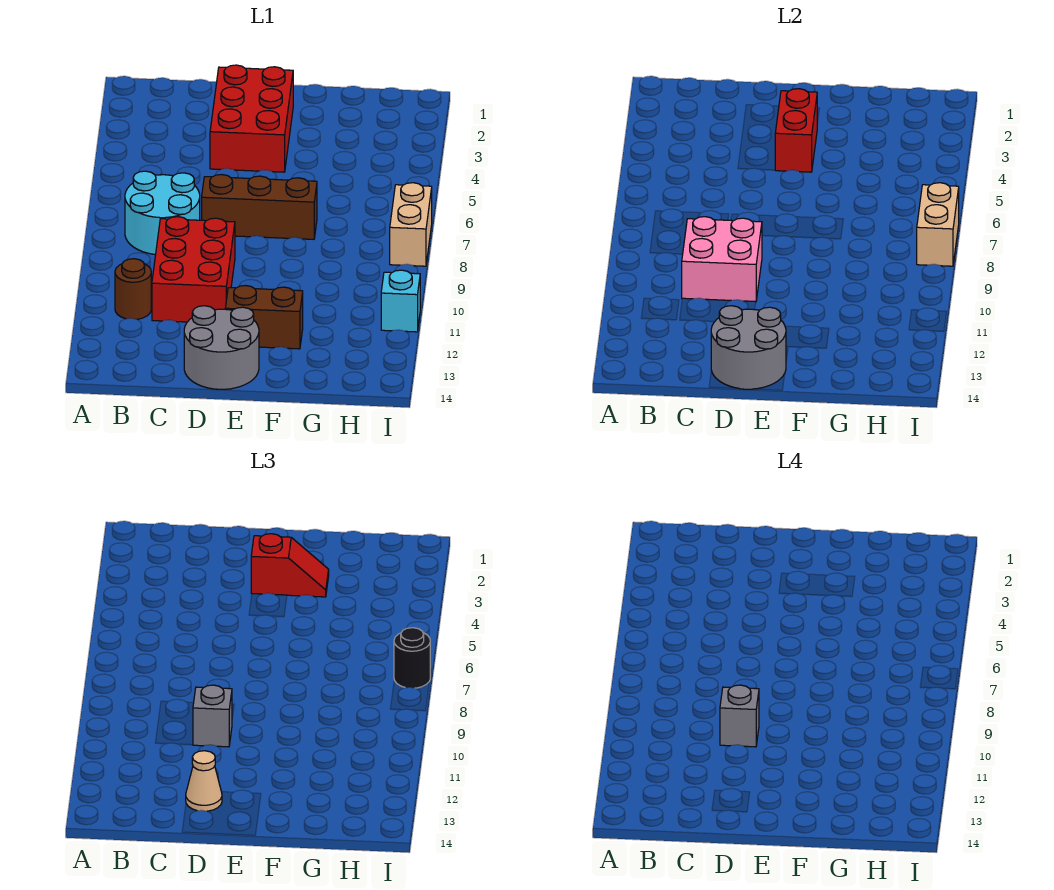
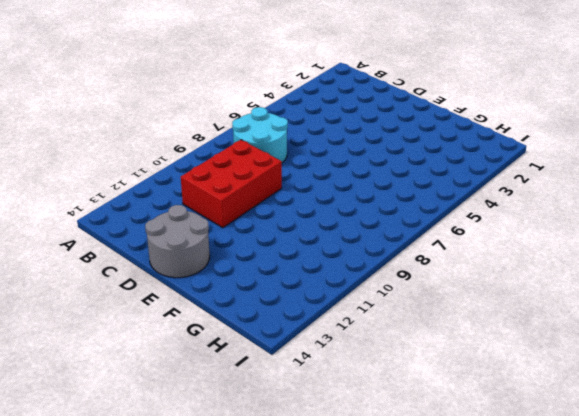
none -> brown round brick B11 level 1
none -> red brick D2:E4 level 1
none -> brown brick D7:F7 level 1

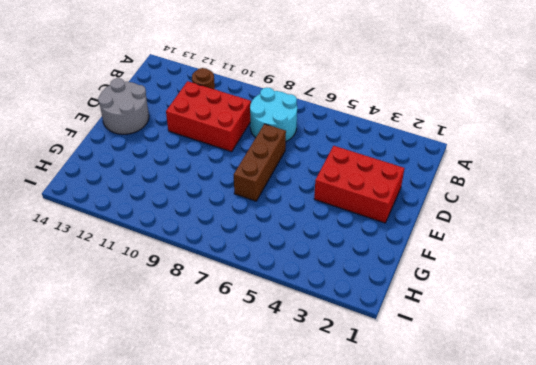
none -> brown brick E12:F12 level 1
none -> tan brick I7:I8 level 1
none -> cyan brick I11 level 1

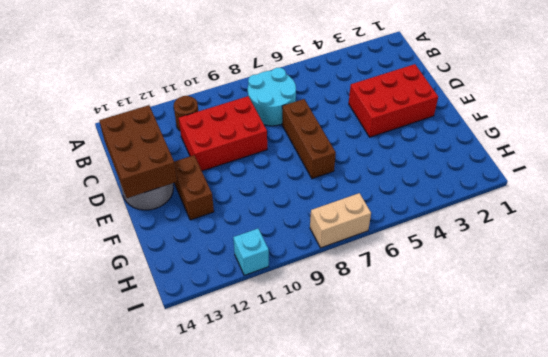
brown brick C13:E14 level 2 -> grey round brick D13:E14 level 2
none -> pink brick C9:D10 level 2
none -> red brick E3:E4 level 2
none -> tan brick I7:I8 level 2

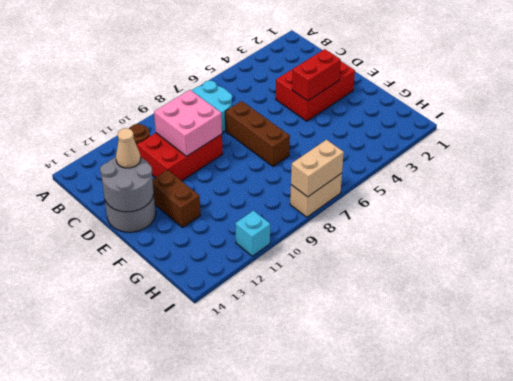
none -> grey brick D10 level 3
none -> red slope E3:F3 level 3 top E
none -> black round brick I7 level 3

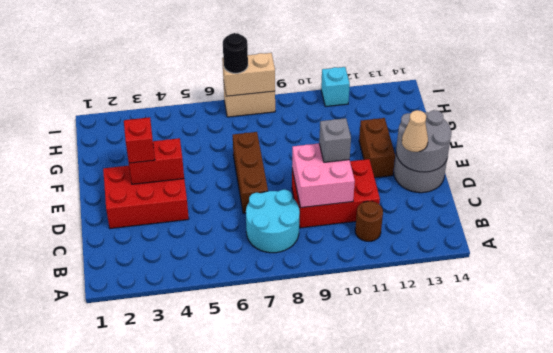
none -> grey brick D10 level 4

